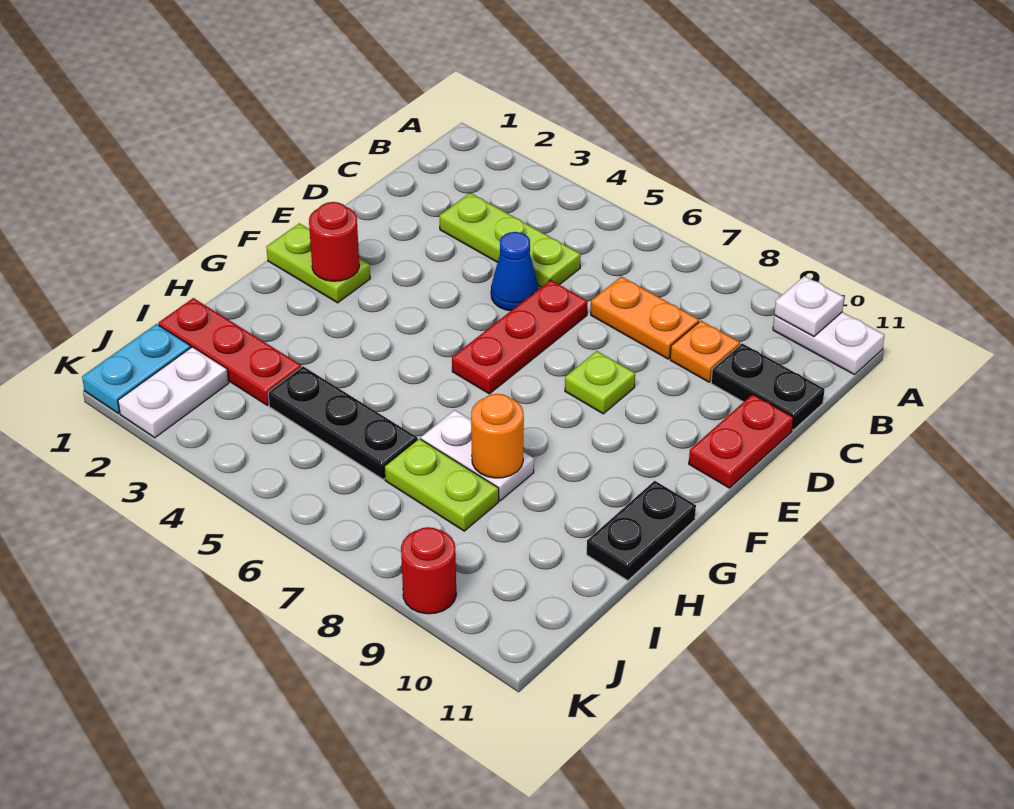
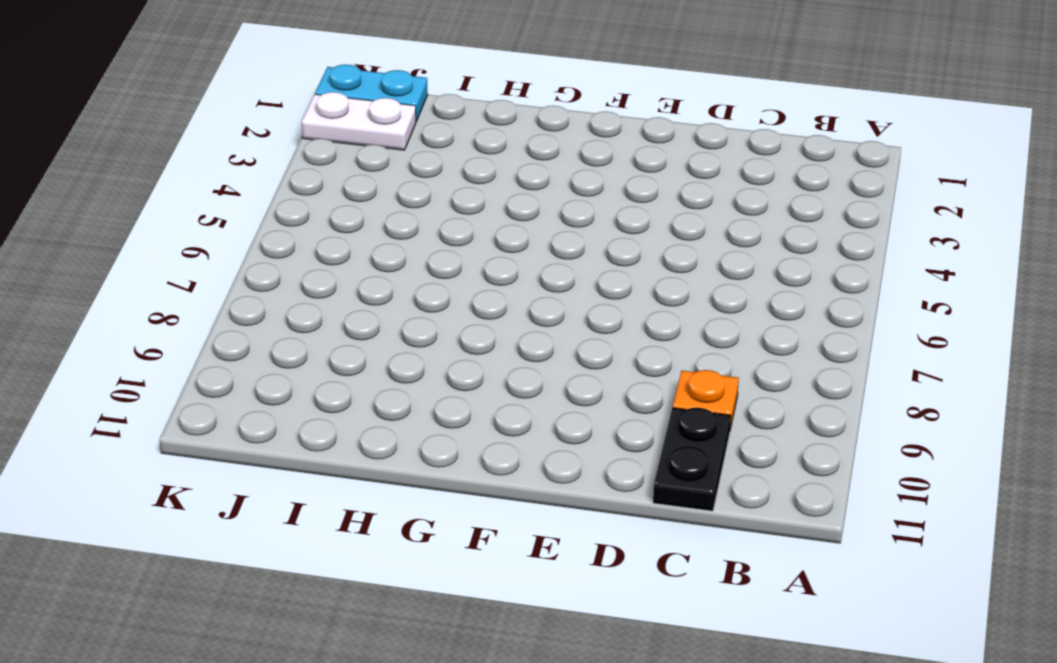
none -> white plate A10:A11 level 1
none -> lime plate C3:C5 level 1
none -> orange plate C7:C8 level 1

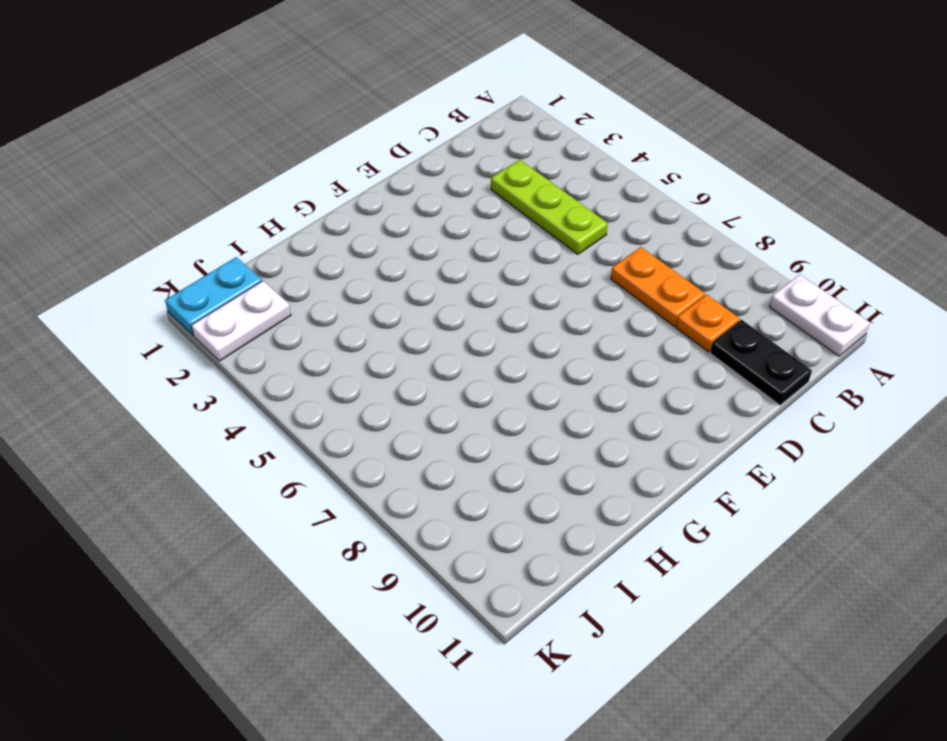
none -> blue cone D5 level 1
none -> red plate D6:F6 level 1
none -> red plate D11:E11 level 1

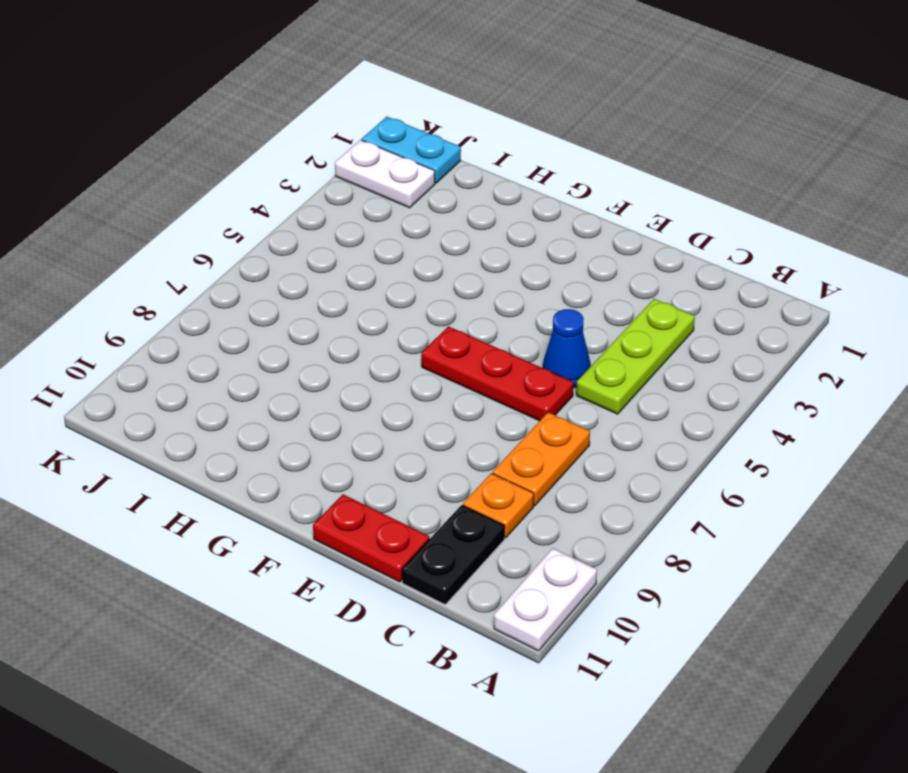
none -> lime plate E8 level 1
none -> lime plate F1:F2 level 1
none -> black plate G11:H11 level 1

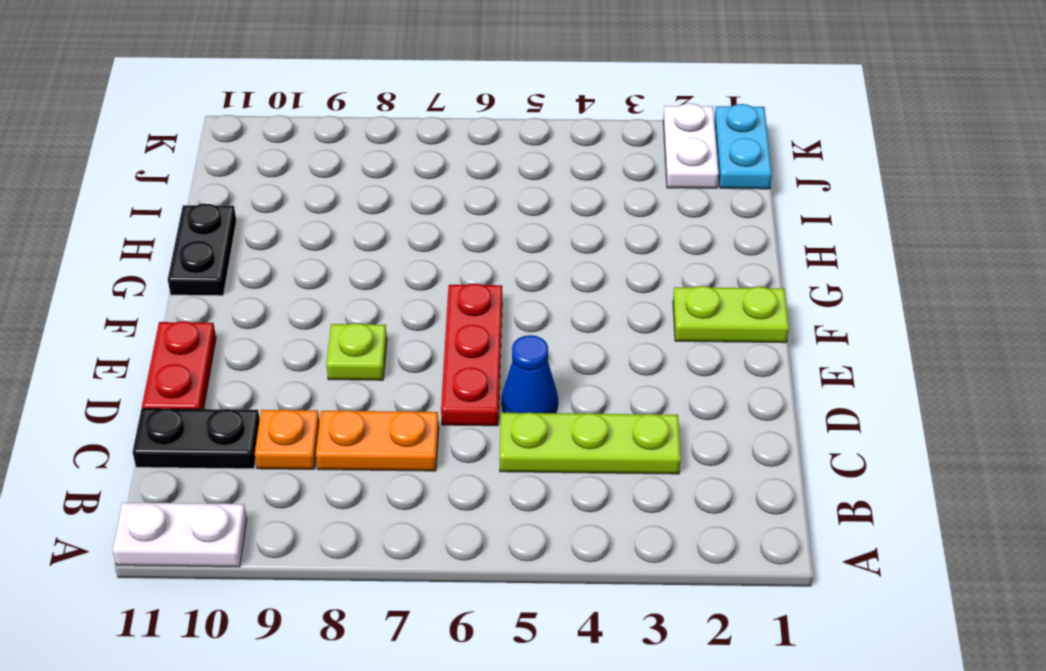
none -> white plate H7:H8 level 1
none -> red plate I1:I3 level 1
none -> black plate I4:I6 level 1

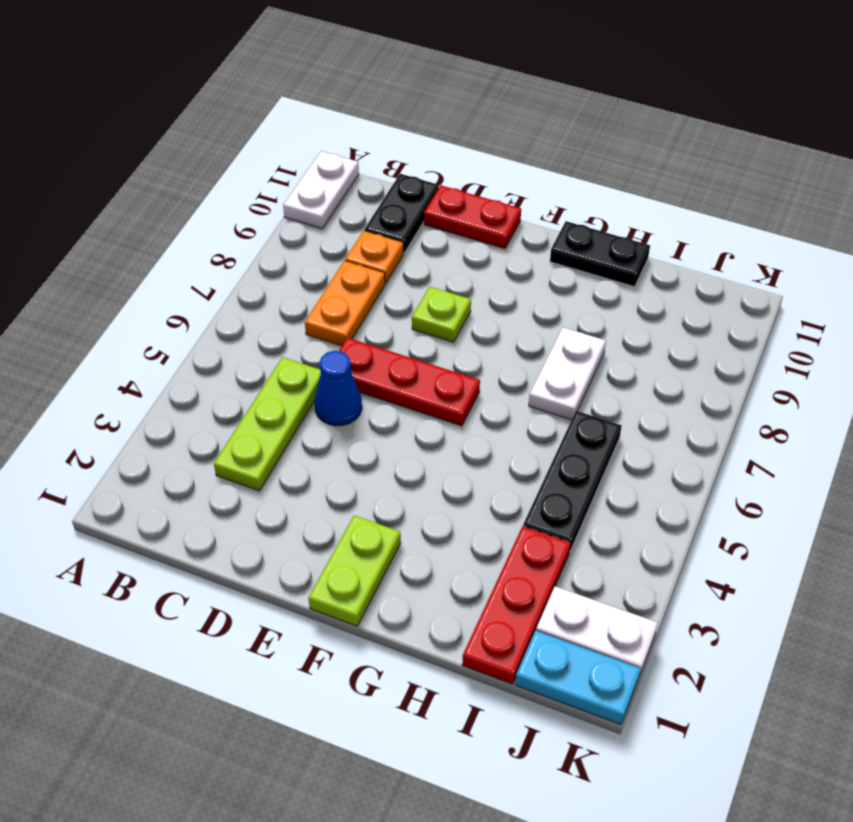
none -> lime plate I7:I8 level 1
none -> red round brick K9 level 1
none -> white plate A10 level 2

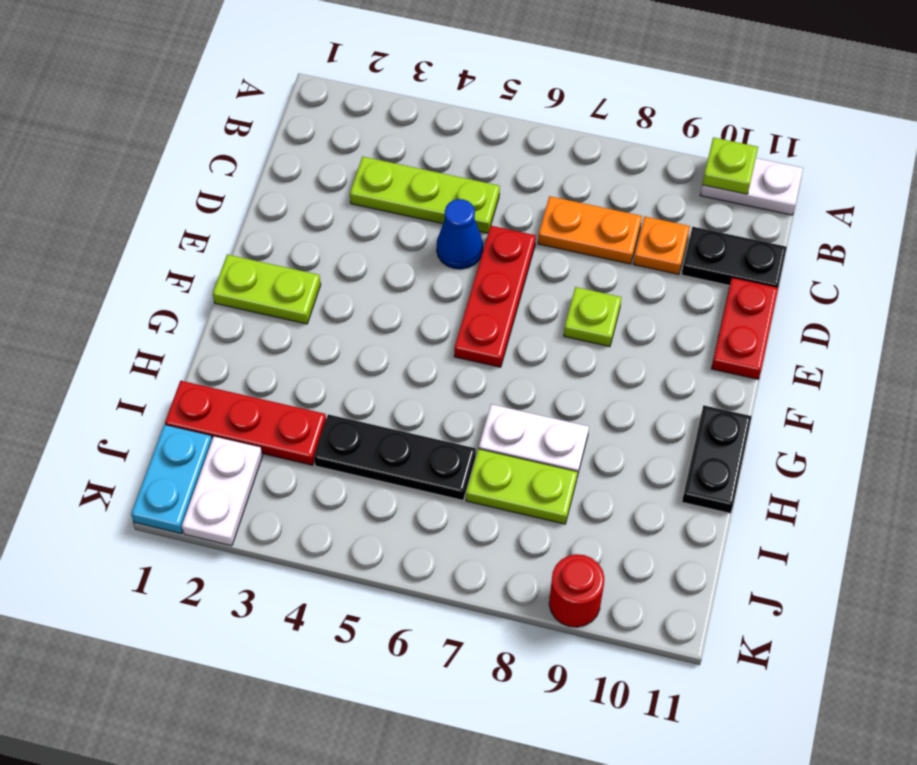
lime plate A10 level 2 -> white plate A10 level 2
none -> red round brick F2 level 2
none -> orange round brick H8 level 2

